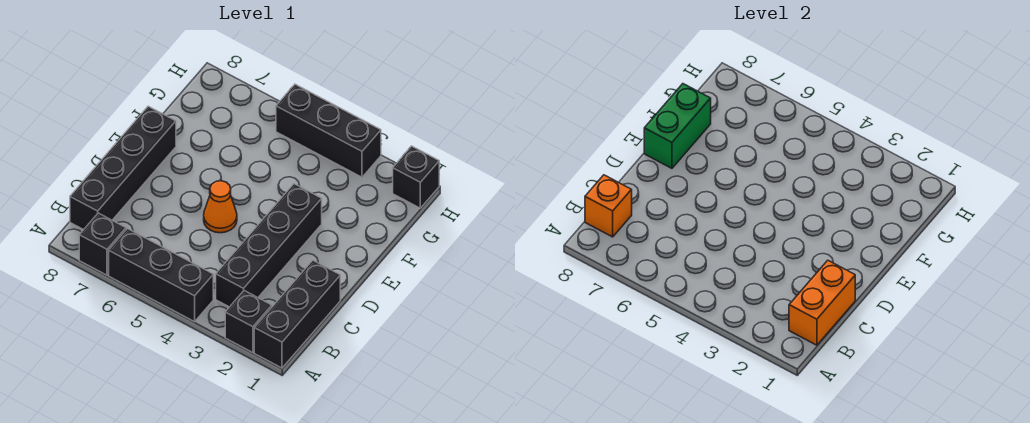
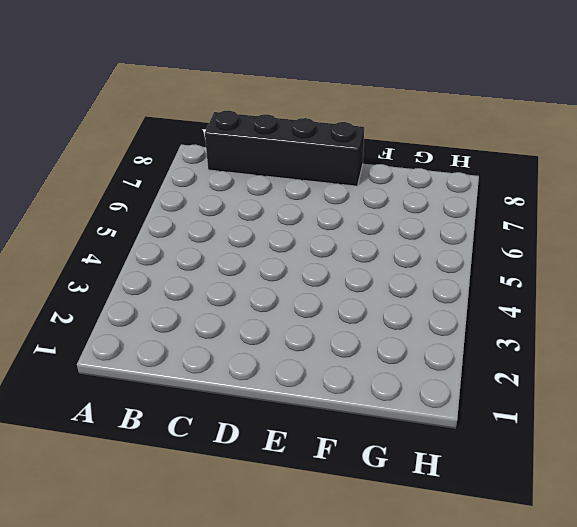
none -> black brick A1:C1 level 1
none -> black brick A2 level 1
none -> black brick A4:A6 level 1

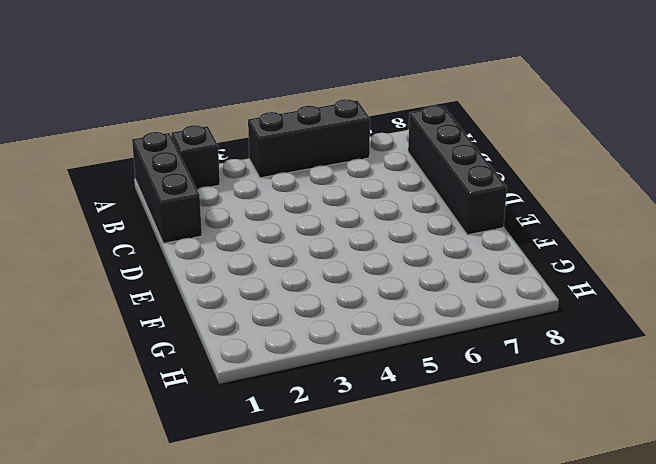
none -> black brick A7 level 1
none -> black brick B3:E3 level 1
none -> orange cone D5 level 1

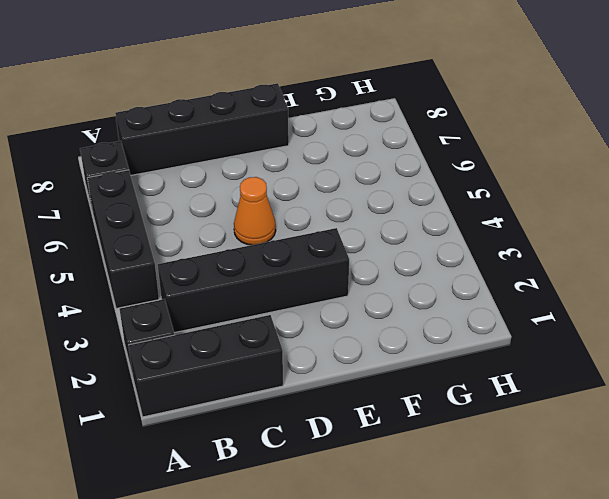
none -> black brick H1 level 1
none -> black brick H3:H5 level 1
none -> orange brick B1:C1 level 2

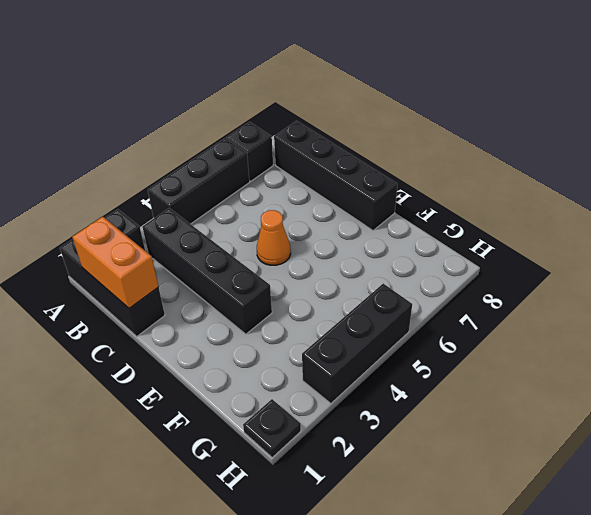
black plate H1 level 1 -> black brick H1 level 1
none -> orange brick B8 level 2
none -> green brick E8:F8 level 2

